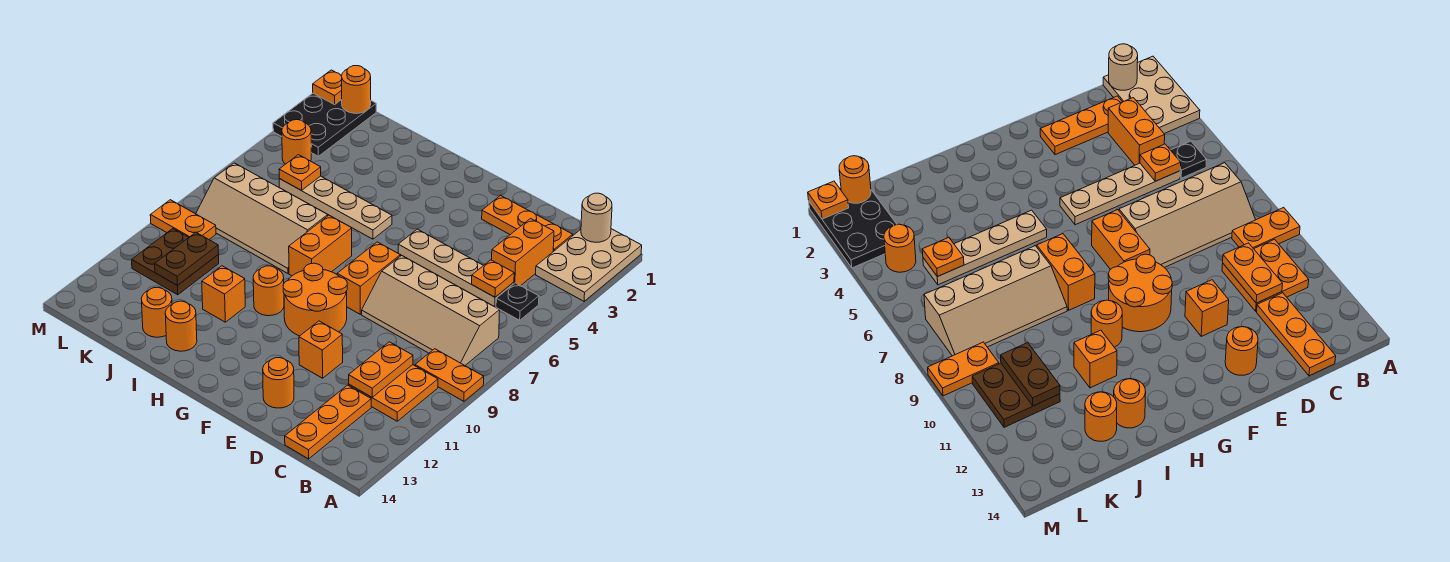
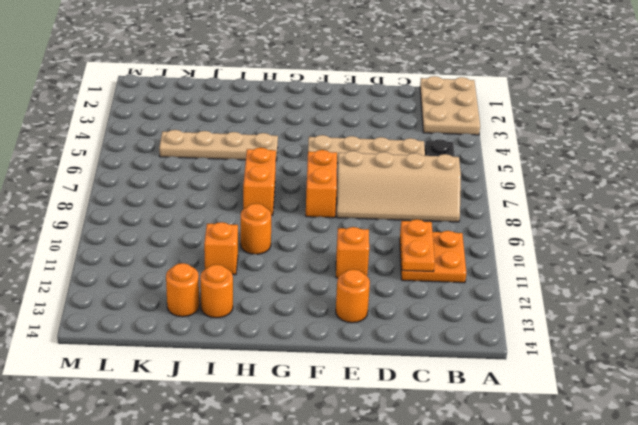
none -> orange plate A9:B9 level 1
none -> orange plate C2:E2 level 1
none -> orange brick C3:C4 level 1
none -> orange plate C12:C14 level 1

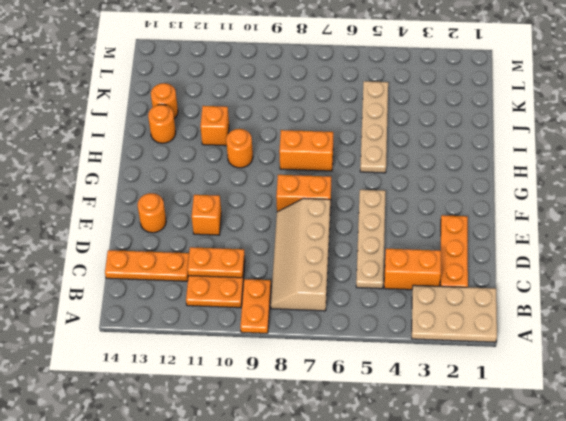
none -> black plate B5 level 1
none -> orange round brick F9:G10 level 1
none -> tan slope I7:L8 level 1 top 7
none -> brown plate K10:L11 level 1

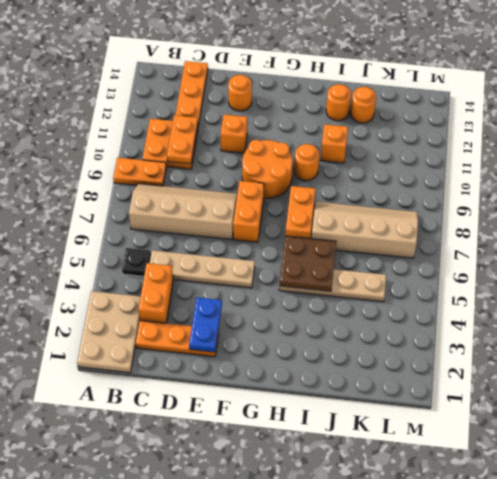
blue plate E2:E3 level 2 -> none
brown plate H5:I6 level 2 -> brown plate K10:L11 level 1
none -> black plate L1:M3 level 1
none -> orange round brick L4 level 1
none -> orange plate L9:M9 level 1
none -> tan round brick B1 level 2

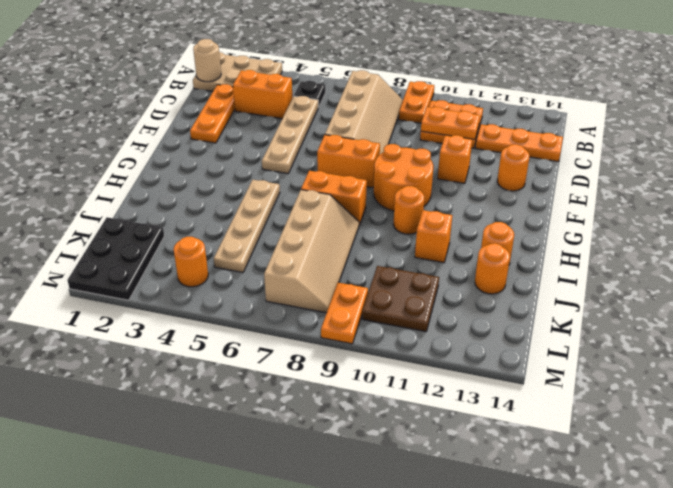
black plate K1:M2 level 1 -> black plate L1:M3 level 1
none -> orange plate C5 level 2
none -> orange plate K5 level 2
none -> brown plate K10:K11 level 2
none -> orange round brick L1 level 2

